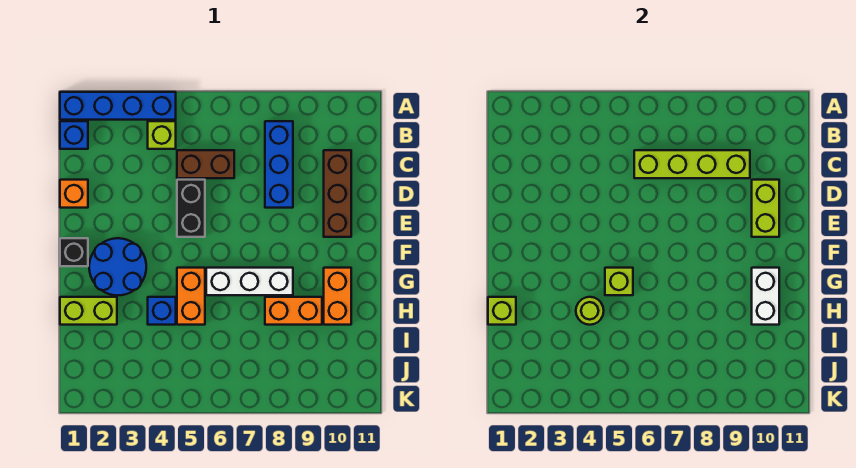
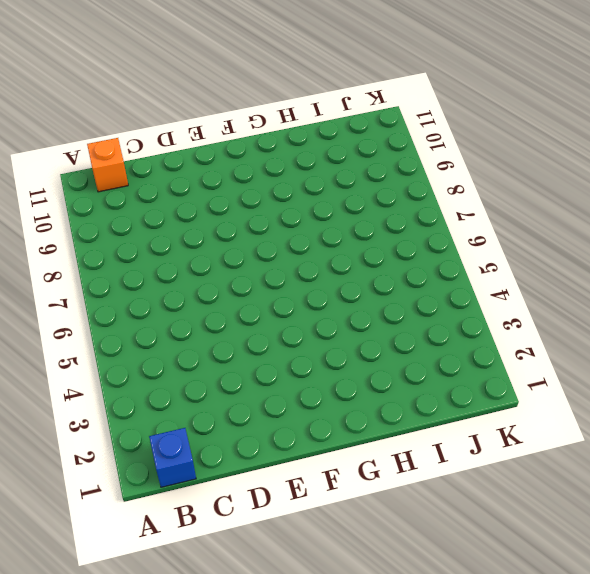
orange brick B11 level 1 -> orange brick D1 level 1
none -> blue brick A1:A4 level 1
none -> lime brick B4 level 1
none -> blue brick B8:D8 level 1

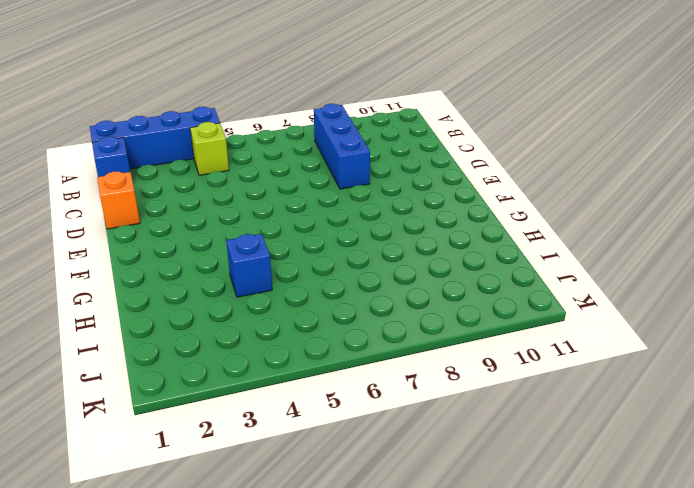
none -> brown brick C5:C6 level 1
none -> brown brick C10:E10 level 1
none -> black brick D5:E5 level 1

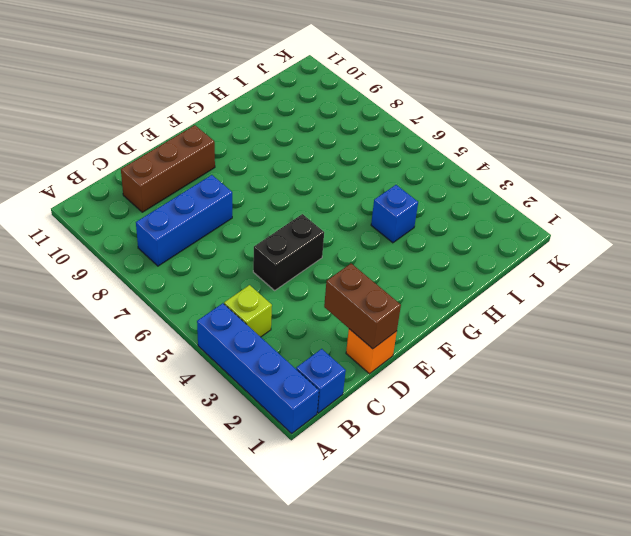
brown brick D1:D2 level 2 -> brown brick C5:C6 level 1
none -> black brick F1 level 1
none -> blue round brick F2:G3 level 1
none -> orange brick G5:H5 level 1

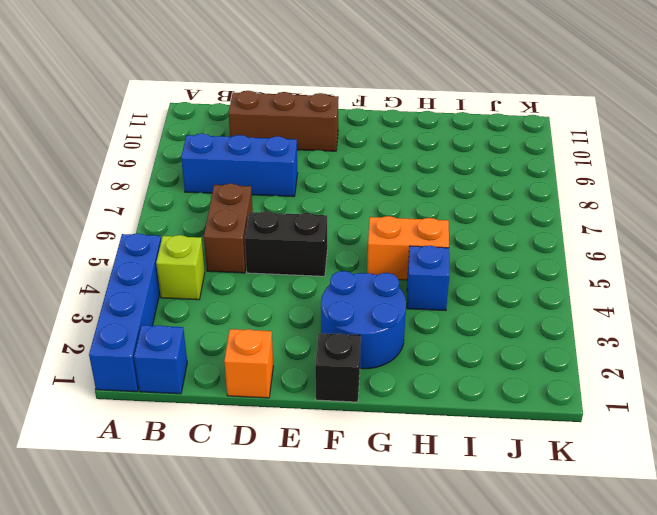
none -> white brick G6:G8 level 1
none -> orange brick G10:H10 level 1
none -> lime brick H1:H2 level 1

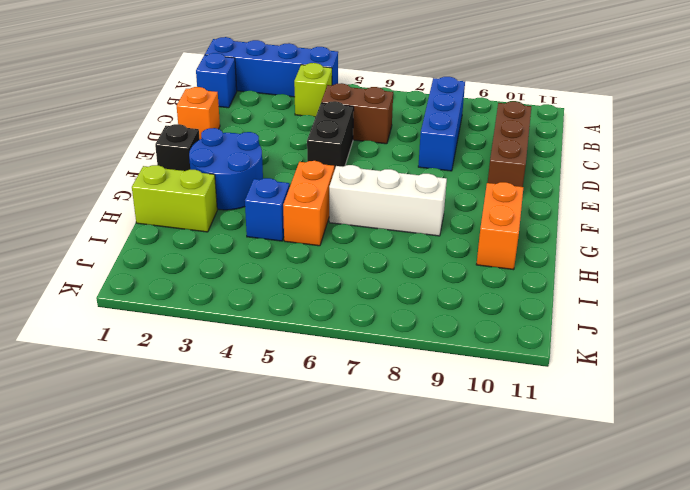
none -> orange brick H8:H9 level 1
none -> lime brick C6:C9 level 2
none -> lime brick D10:E10 level 2

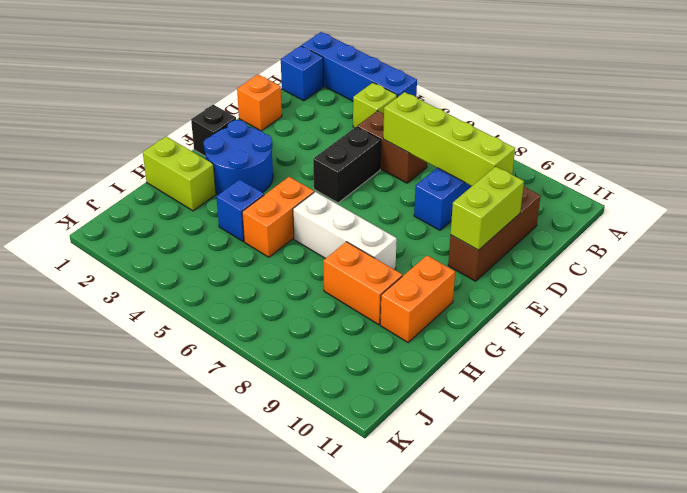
none -> lime brick G5 level 2
none -> white brick G10:H10 level 2
none -> lime brick H1 level 2

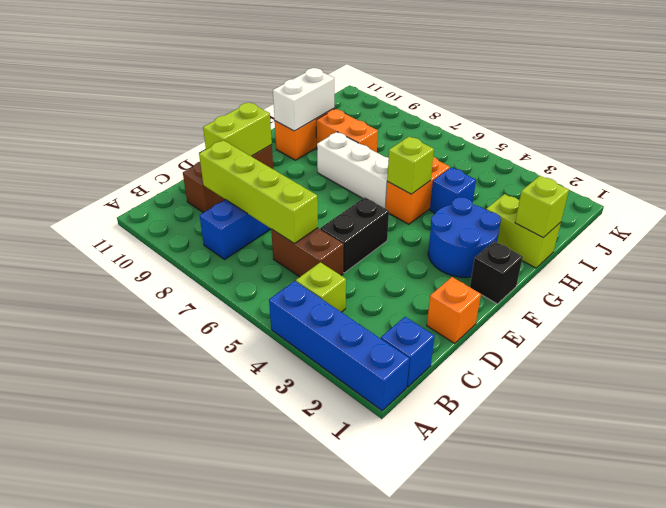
none -> lime round brick H4 level 2

